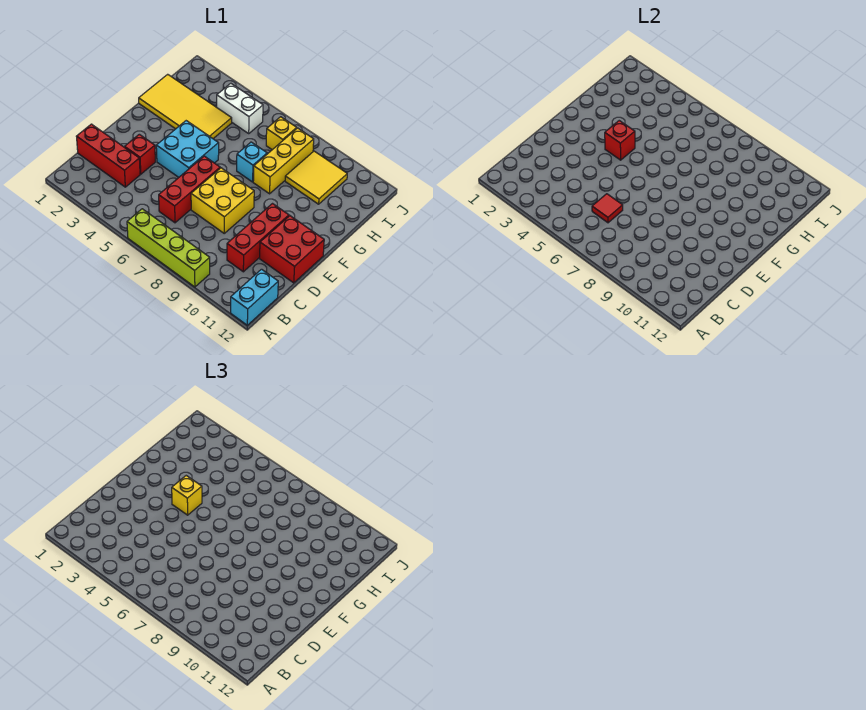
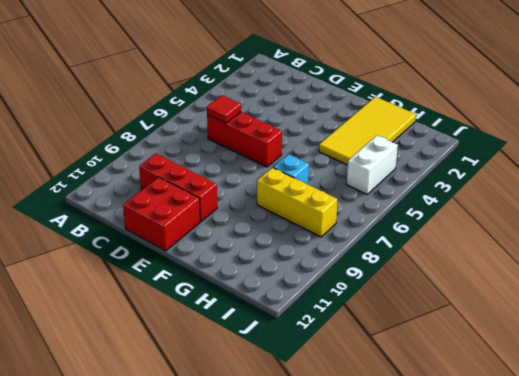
none -> lime brick A6:A9 level 1
none -> cyan brick A12:B12 level 1
none -> red brick C1:C3 level 1

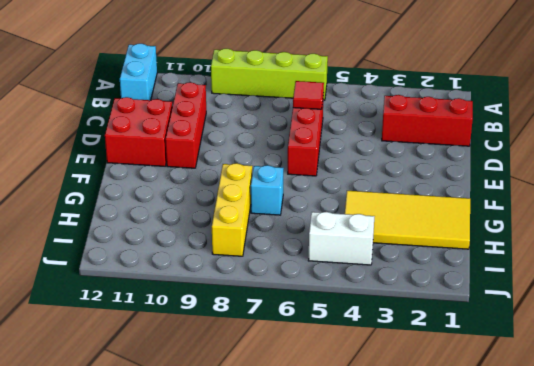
none -> red brick D3 level 1
none -> yellow brick D7:E8 level 1
none -> cyan brick E4:F5 level 1

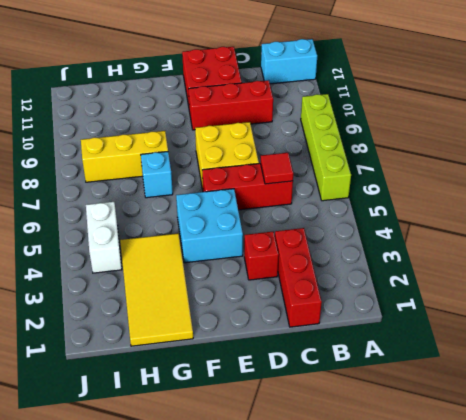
none -> yellow tile H9:I10 level 1
none -> yellow brick I7 level 1
none -> red brick F4 level 2

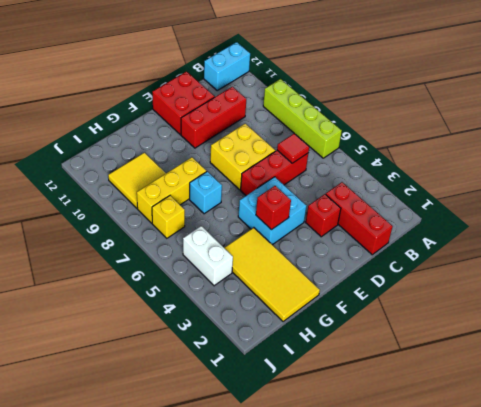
none -> yellow brick F4 level 3

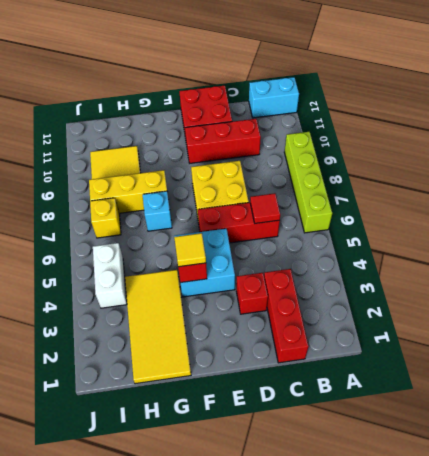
yellow tile F4 level 3 -> yellow brick F4 level 3

